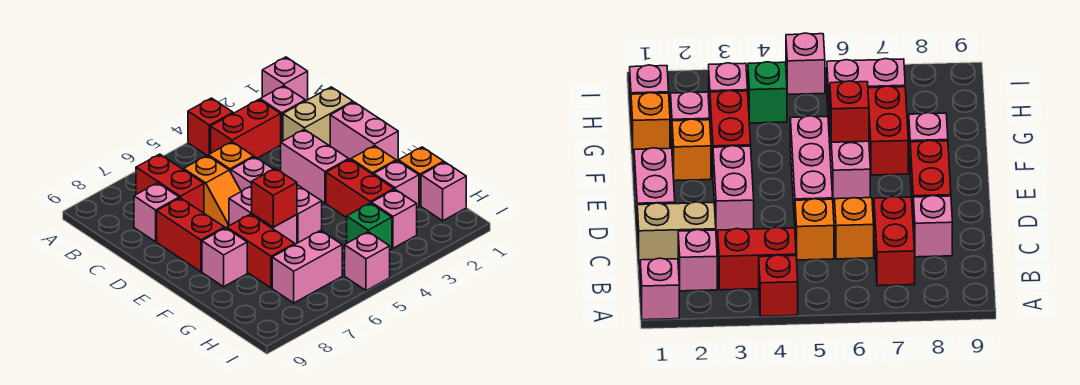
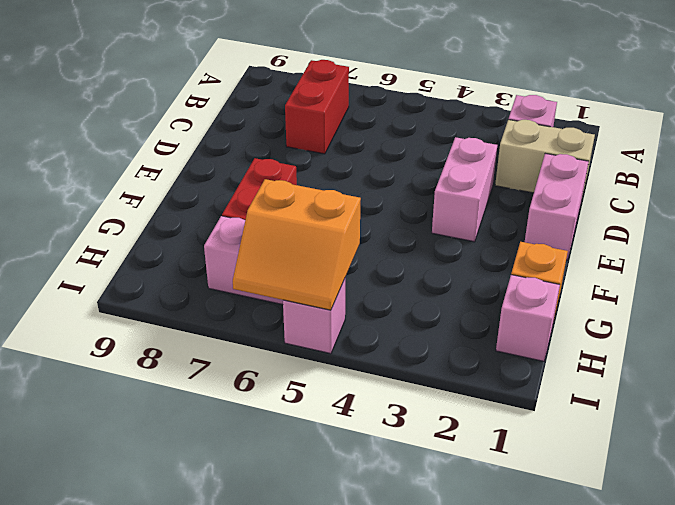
orange slope H5:I6 level 2 top H -> none
none -> pink brick A1 level 1
none -> red brick A4 level 1
none -> red brick B3:B4 level 1

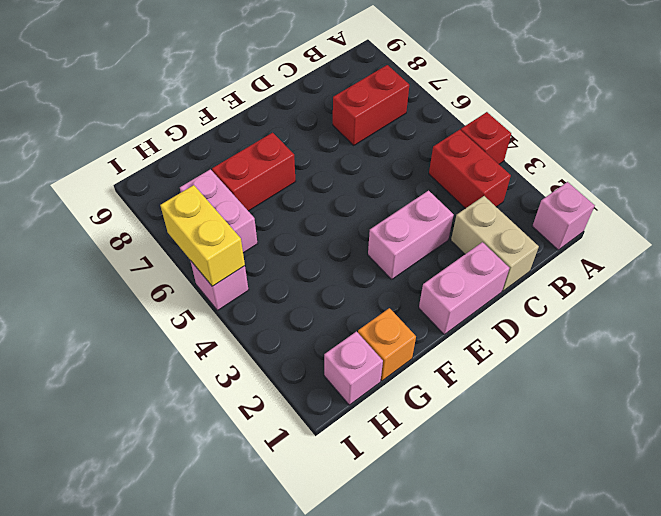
yellow brick I5:I6 level 2 -> none
none -> pink brick B2 level 1
none -> orange brick C5 level 1
none -> orange slope C6:D6 level 1 top C

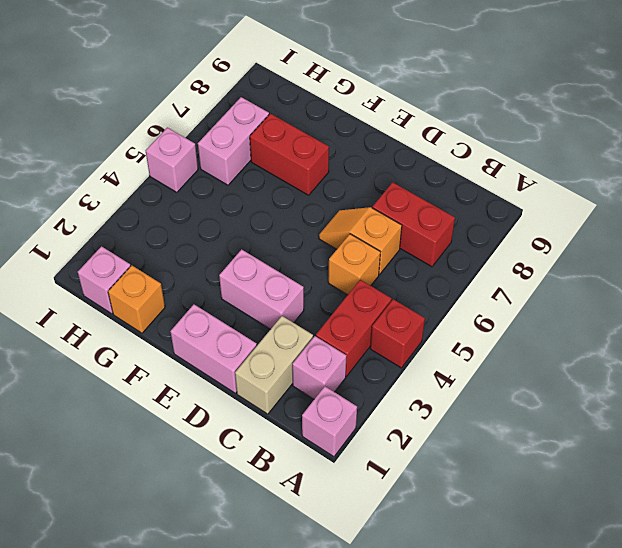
none -> pink brick C8 level 1
none -> pink brick D5:F5 level 1
none -> red brick D8:E8 level 1

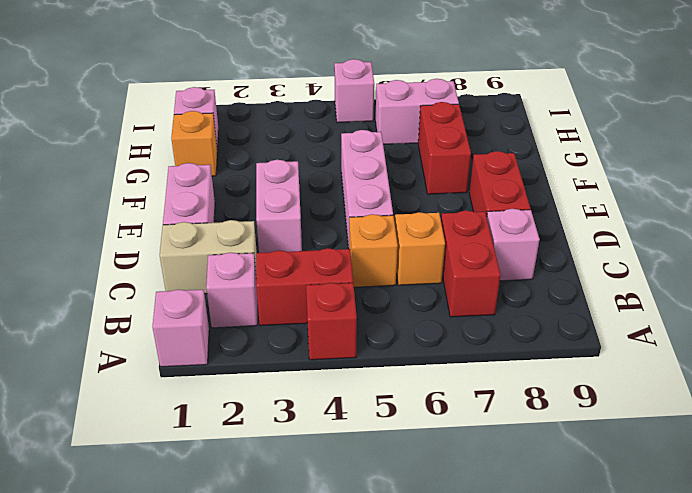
none -> pink brick E6:F6 level 1
none -> orange brick F2 level 1
none -> red brick F3:G3 level 1

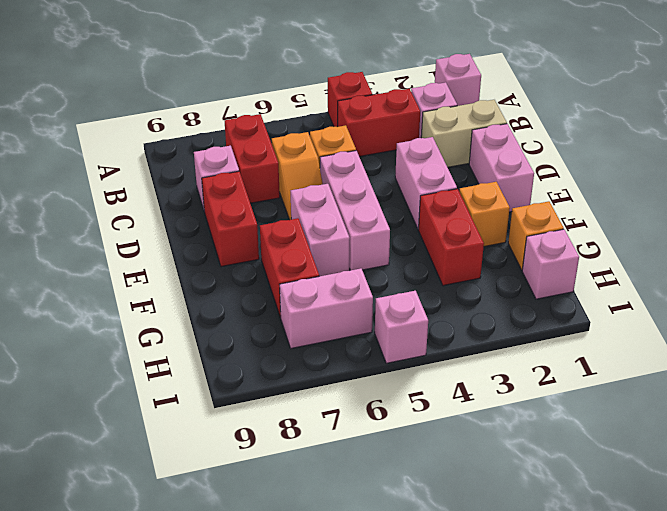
none -> pink brick F8 level 1
none -> pink brick G2 level 1
none -> pink brick H3 level 1

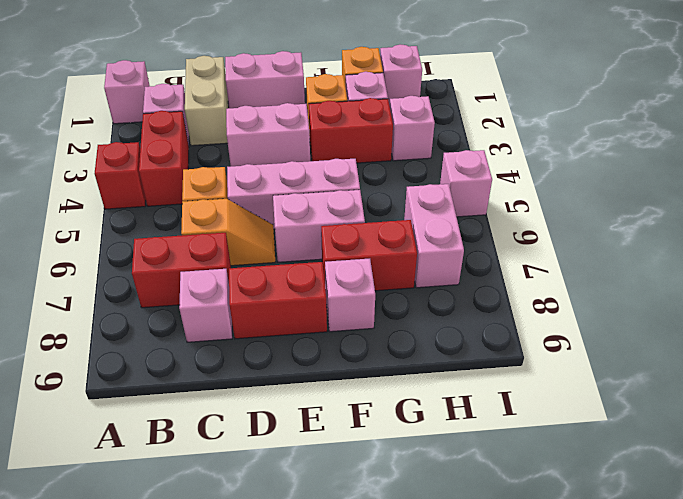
none -> green brick H4 level 1
none -> red brick F6 level 2

